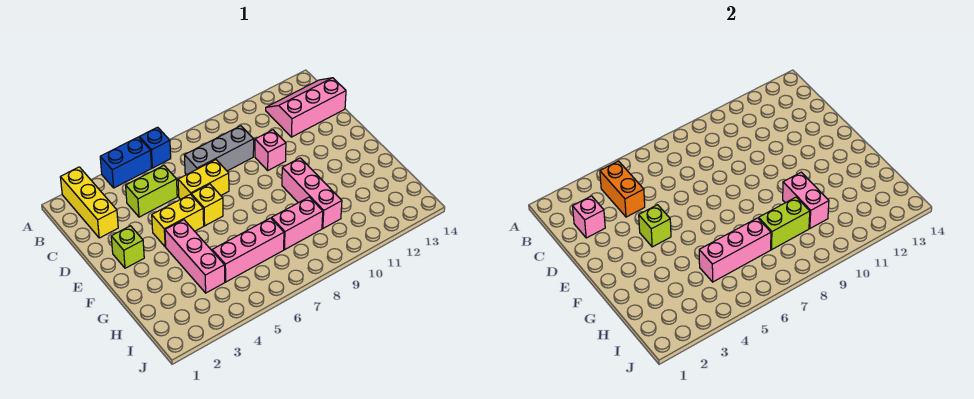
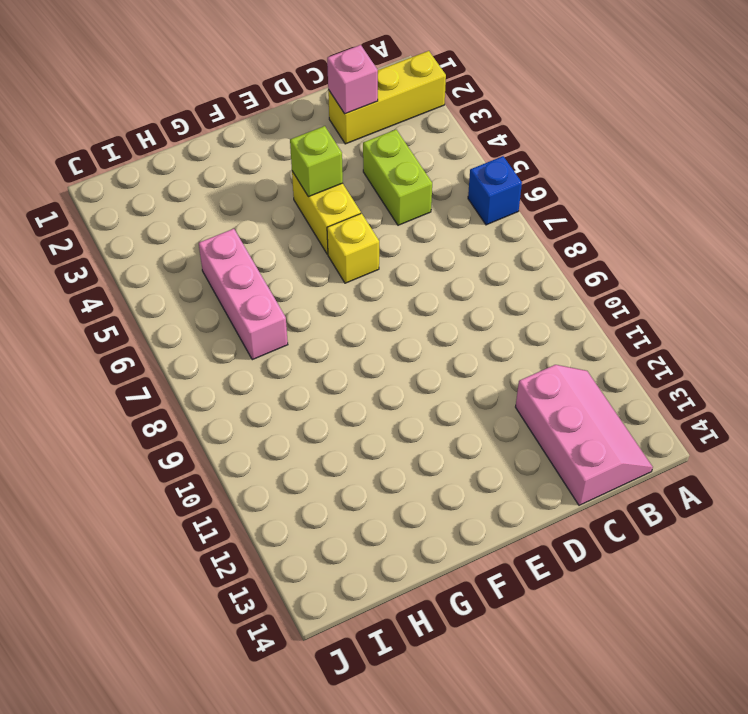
none -> blue brick A4:A5 level 1
none -> grey brick C7:C9 level 1
none -> yellow brick D6:D7 level 1

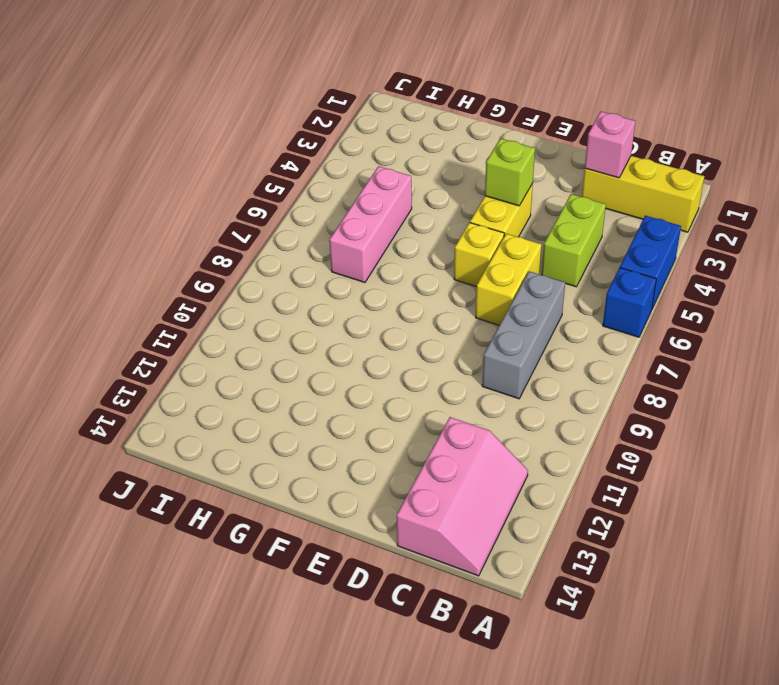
none -> pink brick D10 level 1
none -> lime brick E2 level 1
none -> pink brick F4:H4 level 1

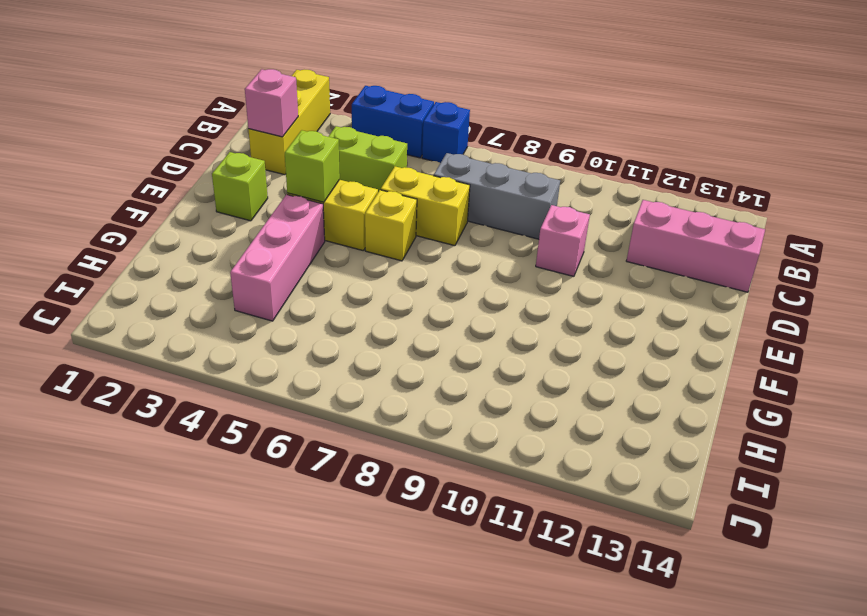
none -> pink brick F10:H10 level 1
none -> pink brick H5:H7 level 1
none -> pink brick H8:H9 level 1

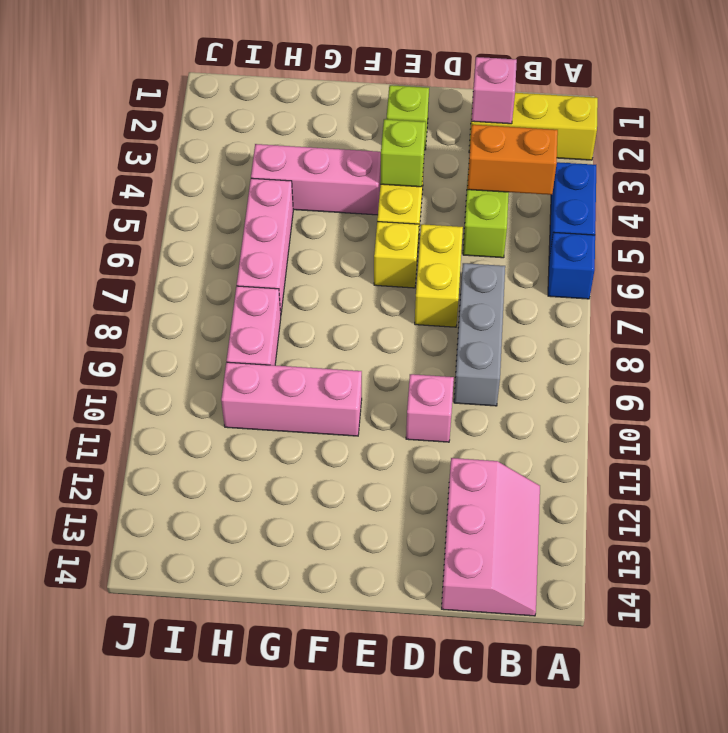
none -> pink brick G10:H10 level 2
none -> pink brick H5:H7 level 2
none -> lime brick H8:H9 level 2

